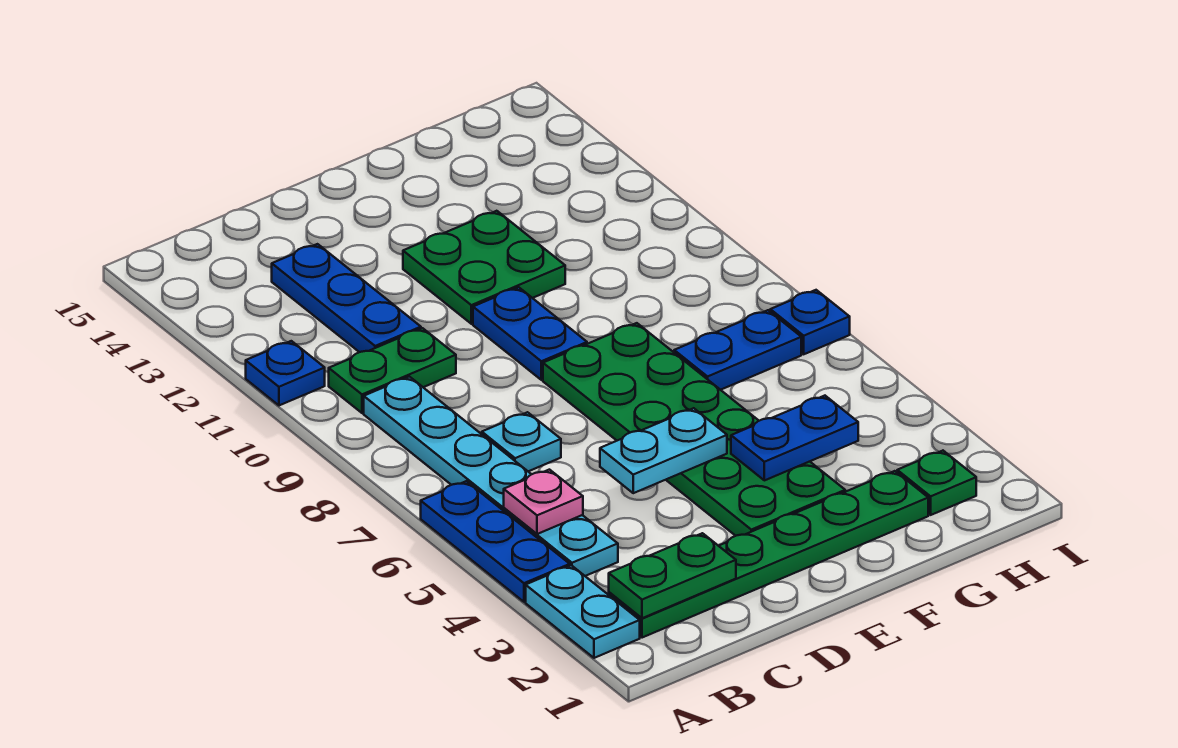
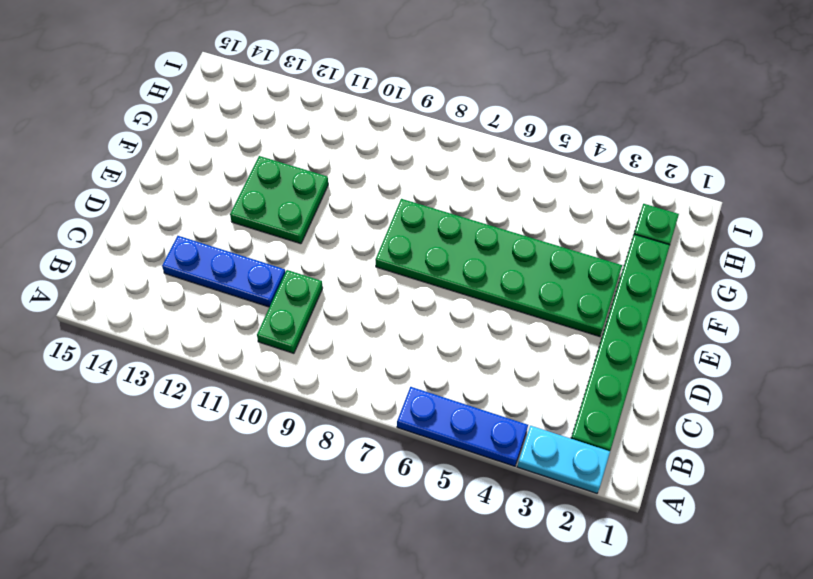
none -> blue plate A11 level 1
none -> cyan plate B4:B9 level 1
none -> cyan plate C7 level 1

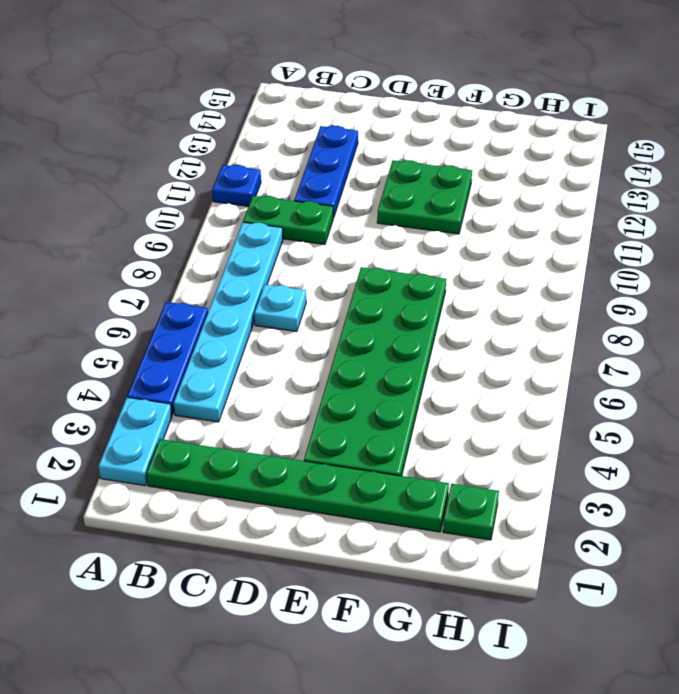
none -> blue plate E9:E10 level 1
none -> blue plate G7:H7 level 1
none -> blue plate I7 level 1

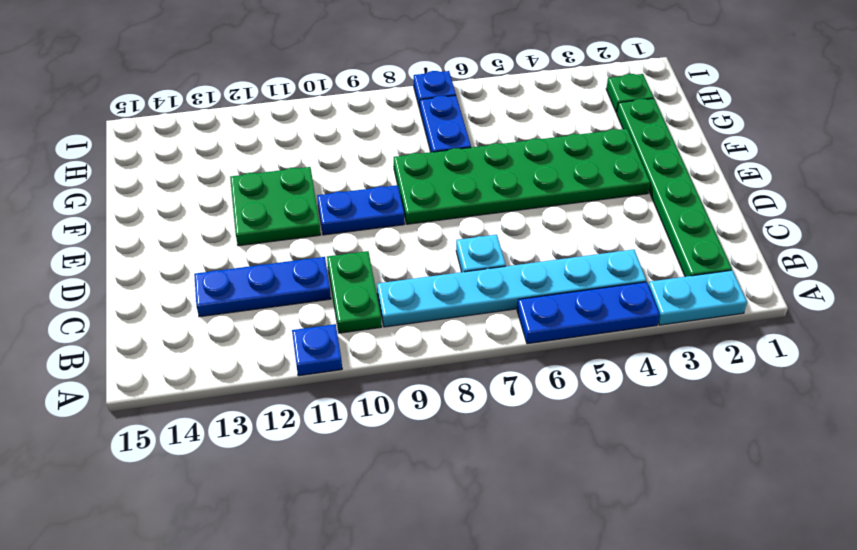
none -> green plate B2:C2 level 2
none -> pink plate B5 level 2
none -> cyan plate D5:E5 level 2

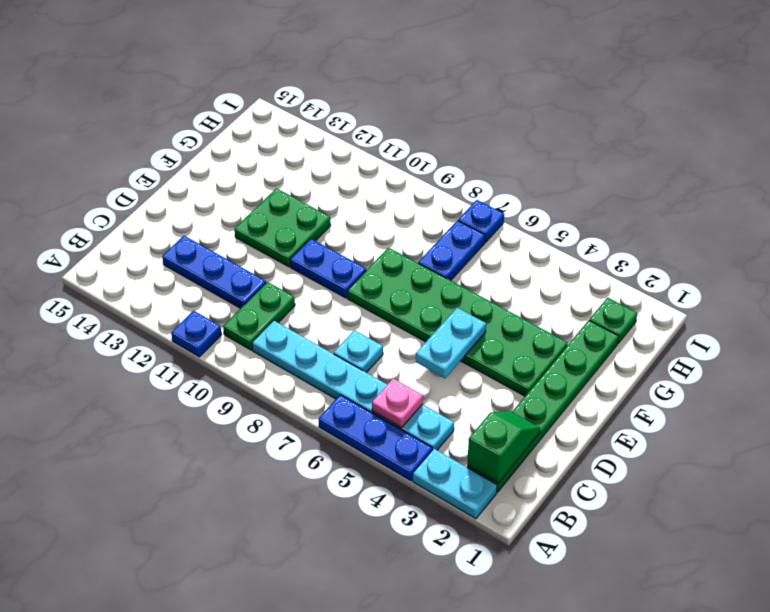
green slope B2:C2 level 2 top B -> green plate B2:C2 level 2
none -> blue plate F4:G4 level 2

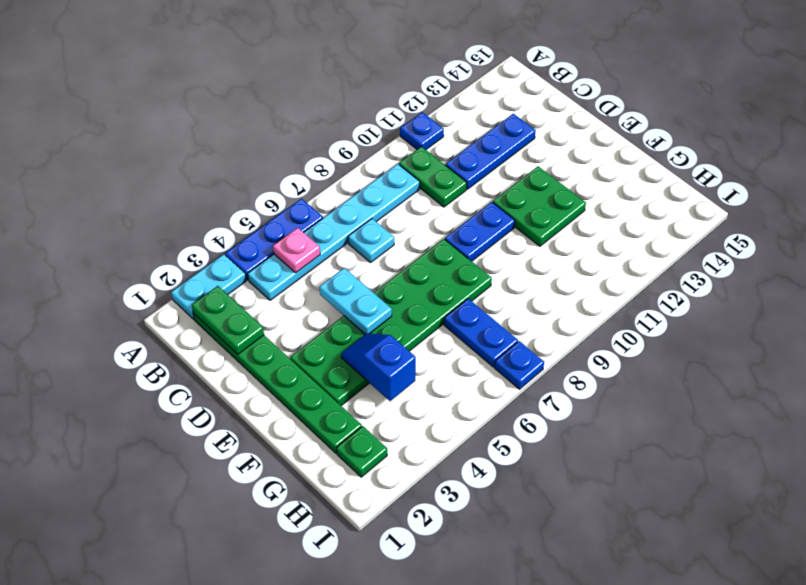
blue slope F4:G4 level 2 top G -> blue plate F4:G4 level 2

